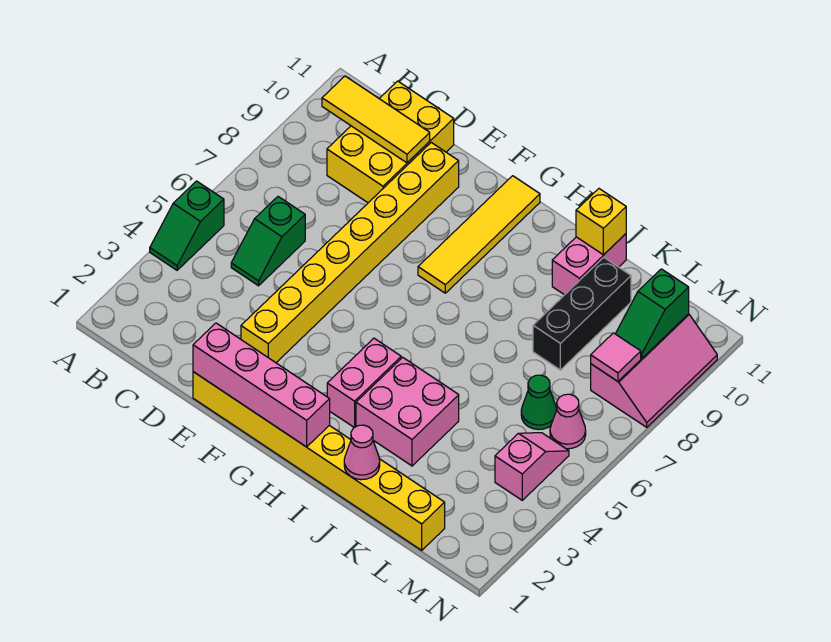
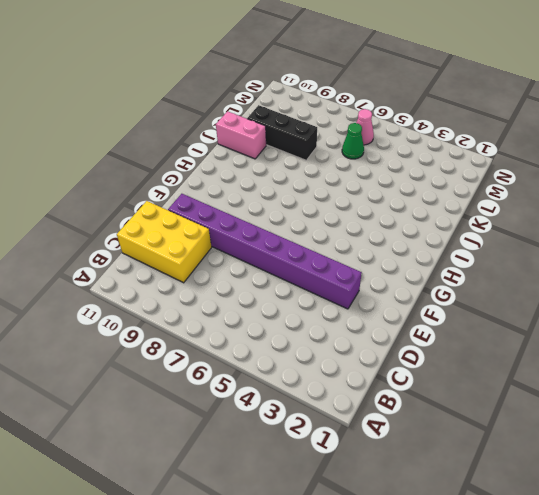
purple brick E3:E10 level 1 -> yellow brick E3:E10 level 1
none -> green slope A4:A5 level 1 top 5
none -> green slope C5:C6 level 1 top 6
none -> yellow brick E1:L1 level 1

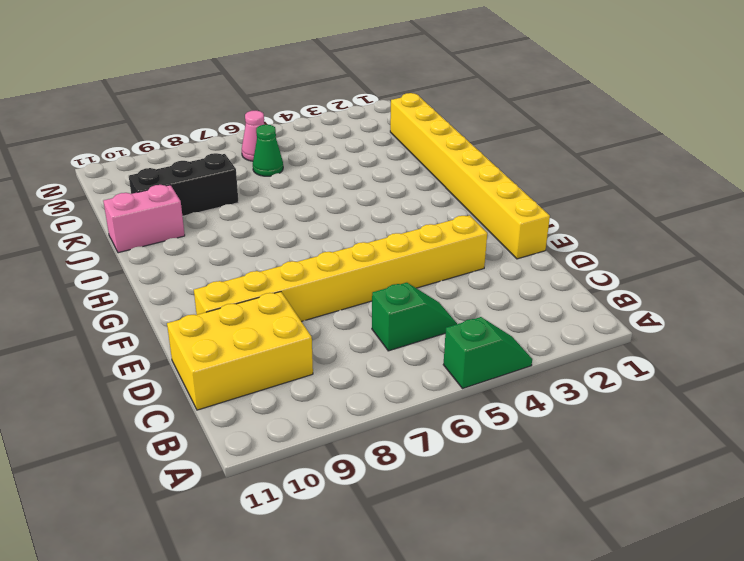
none -> yellow tile G8:G11 level 1
none -> pink brick H3:H4 level 1
none -> pink brick I3:J4 level 1

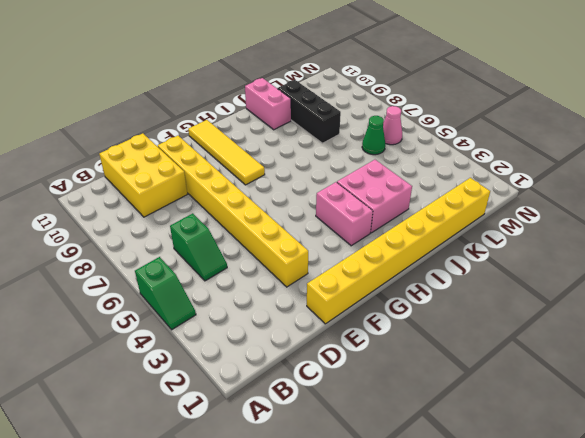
none -> pink slope M4:M5 level 1 top 4
none -> pink slope M8:N10 level 1 top M
none -> yellow tile B10:D10 level 2

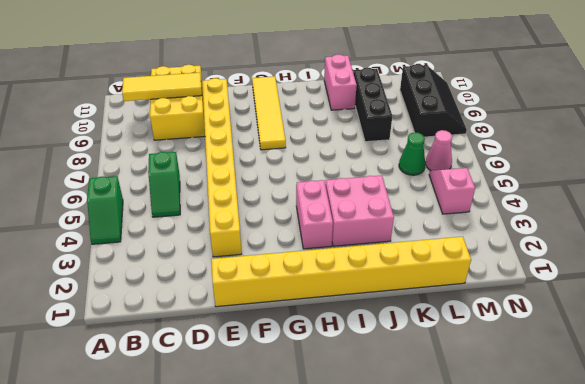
black slope M8:N10 level 1 top M -> pink slope M8:N10 level 1 top M
none -> pink brick E1:H1 level 2
none -> pink cone J1 level 2
none -> yellow brick J11 level 2

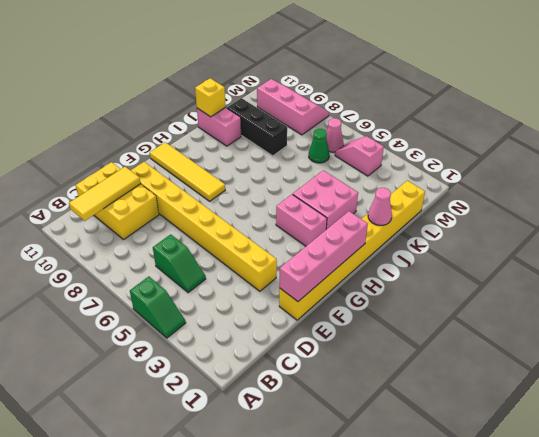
none -> pink tile M8 level 2
none -> green slope M9:M10 level 2 top 10

